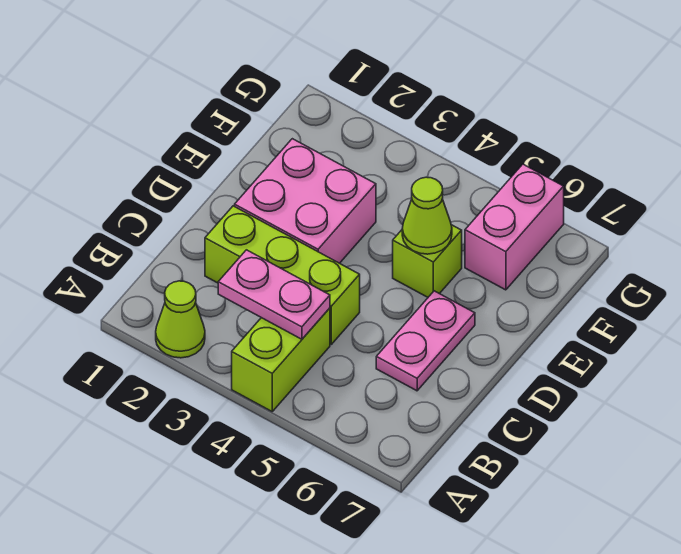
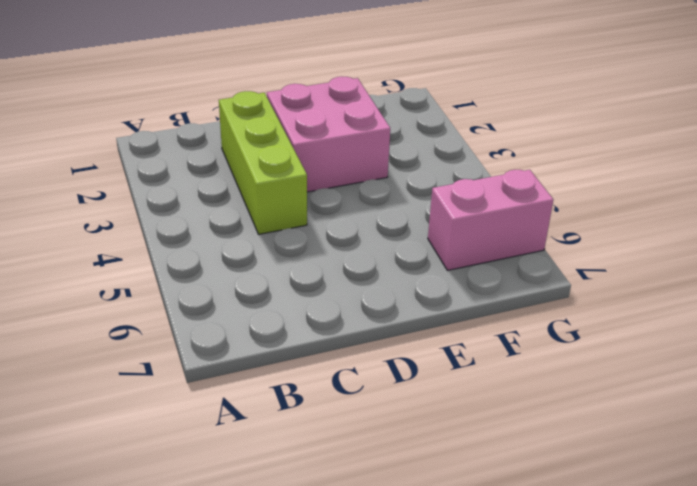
none -> lime cone A2 level 1
none -> lime brick A4:B4 level 1

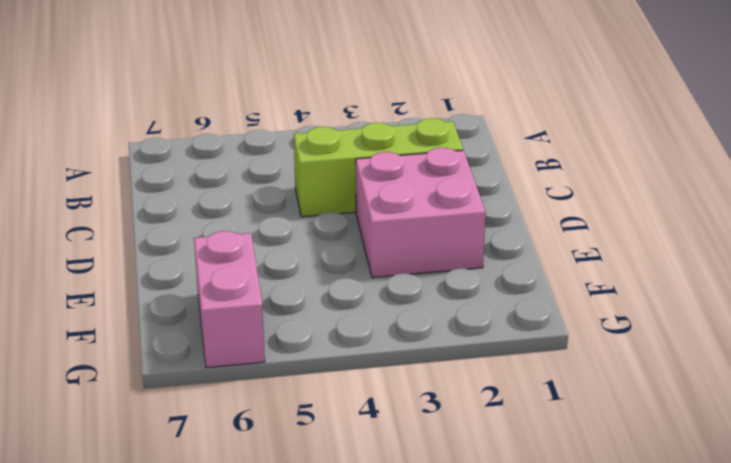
none -> lime cone A2 level 1
none -> lime brick A4:B4 level 1

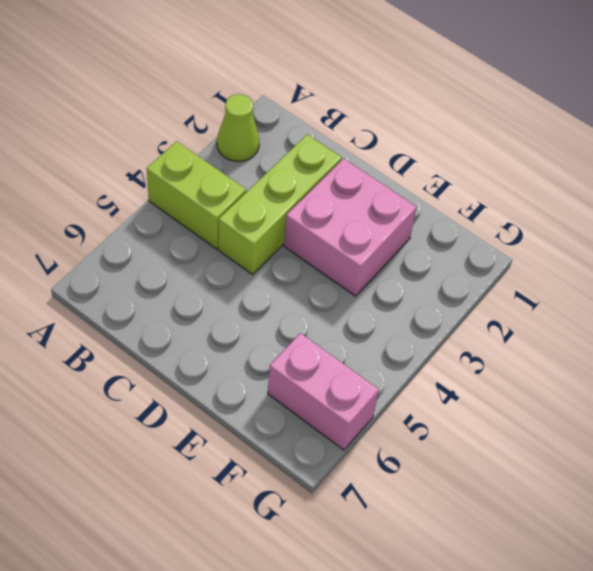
none -> pink plate C6:D6 level 1
none -> lime brick E5 level 1

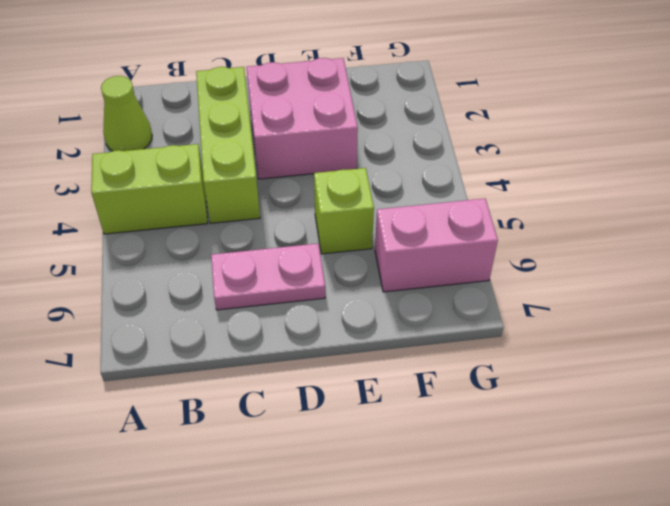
none -> pink plate B3:B4 level 2
none -> lime cone E5 level 2

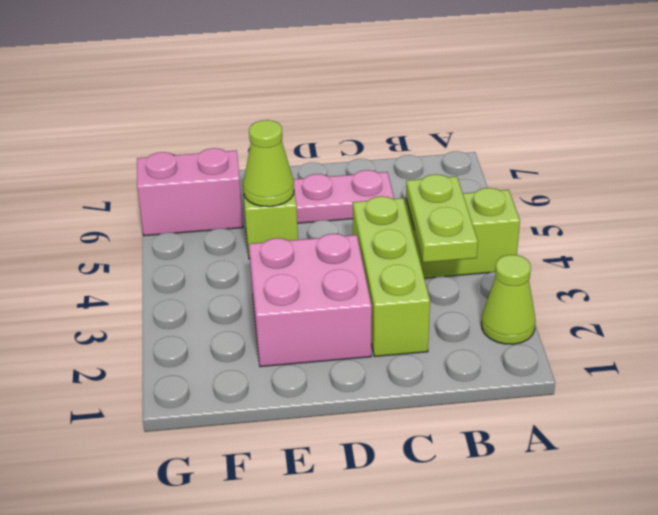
lime plate B3:B4 level 2 -> pink plate B3:B4 level 2

